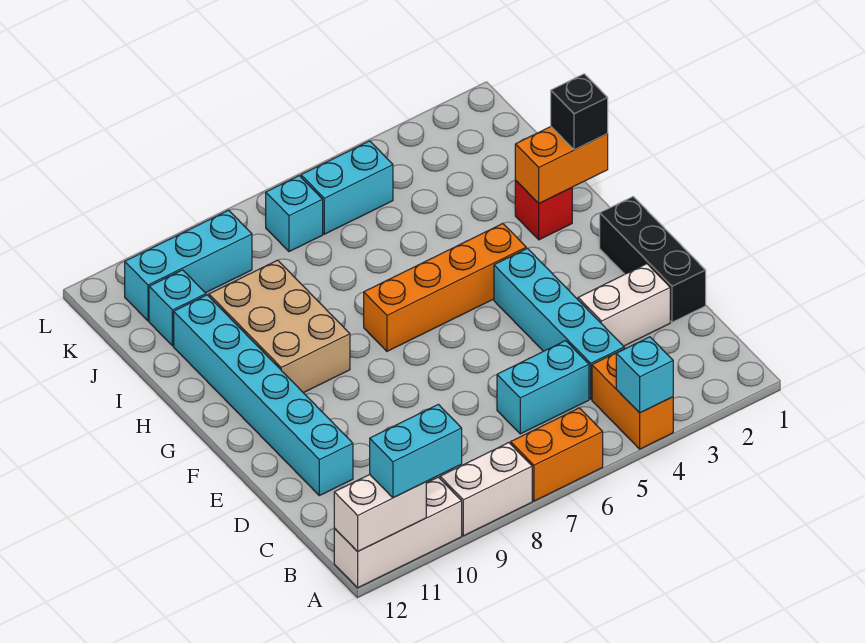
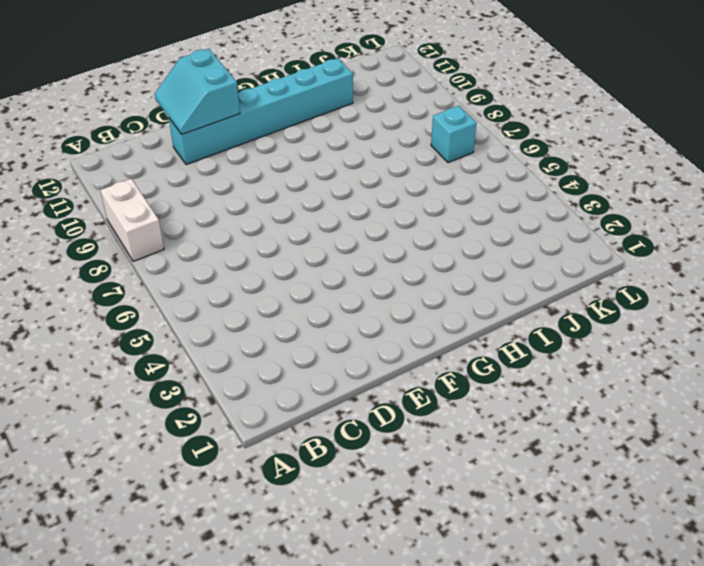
cyan slope D11:E12 level 2 top E -> none
none -> orange brick A4:B4 level 1
none -> orange brick A6:A7 level 1
none -> white brick A10:A12 level 1

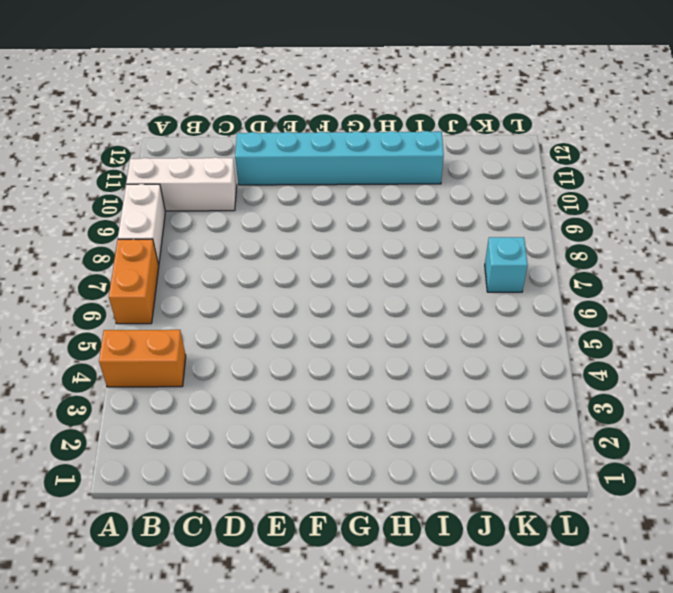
white brick A10:C10 level 1 -> white brick A10:A12 level 1
none -> cyan brick C4:F4 level 1
none -> cyan brick C5:C6 level 1
none -> black brick D1:F1 level 1

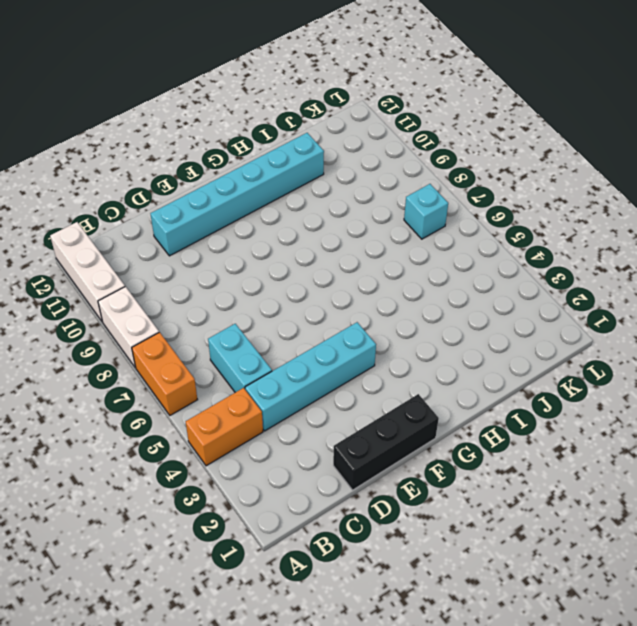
none -> white brick D2:D3 level 1
none -> orange brick G4:G7 level 1
none -> tan brick G9:I10 level 1

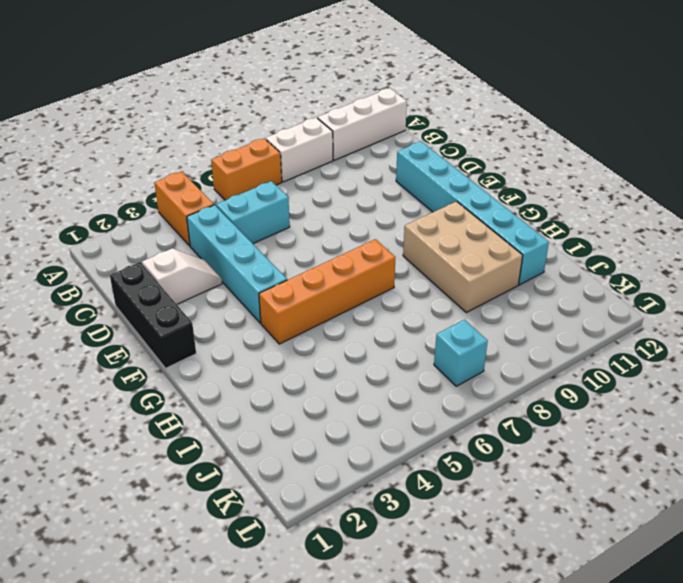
white slope D2:D3 level 1 top 2 -> white brick D2:D3 level 1
none -> red brick H2 level 1
none -> cyan brick J11 level 1
none -> cyan brick K5:K6 level 1

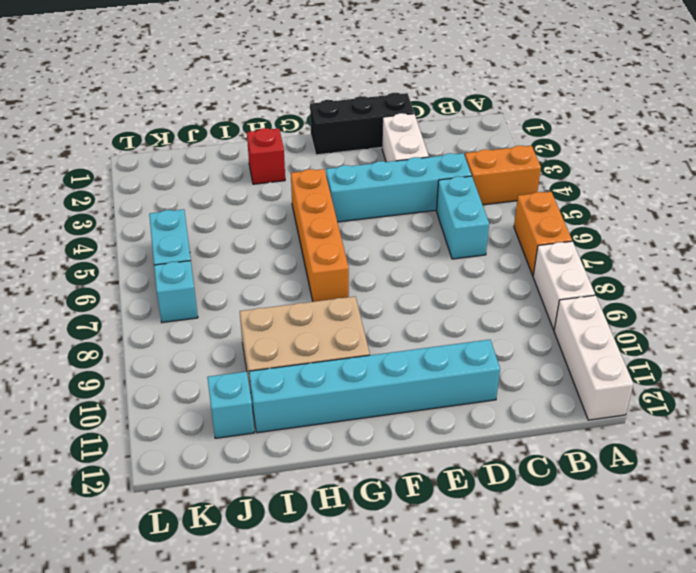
none -> cyan brick K9:K11 level 1
none -> cyan brick A4 level 2
none -> white brick A11:A12 level 2

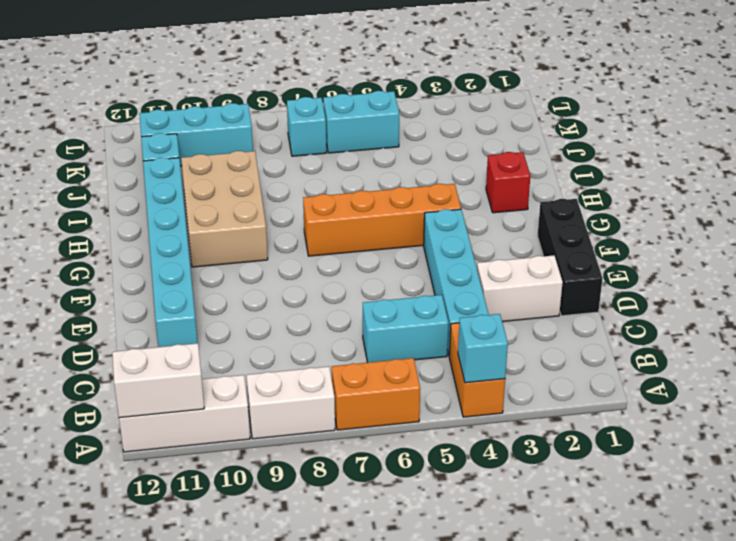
none -> orange brick H1:H2 level 2
none -> cyan brick A10:A11 level 3
none -> black brick H1 level 3

